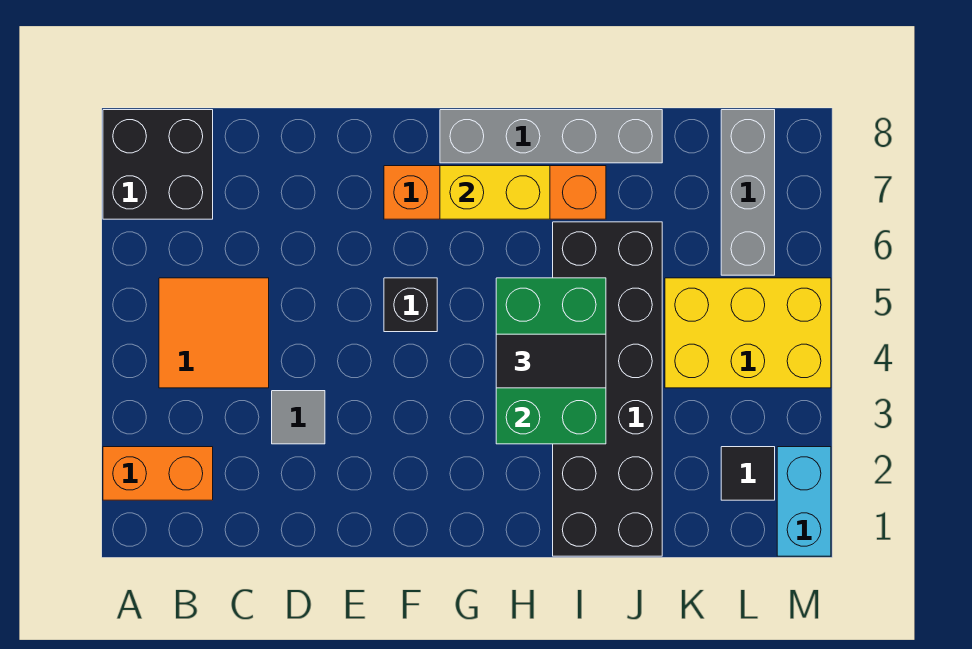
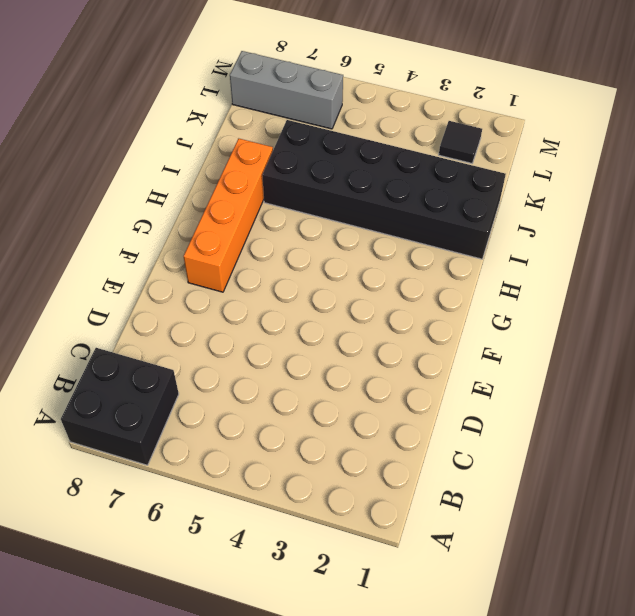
none -> orange brick A2:B2 level 1
none -> orange tile B4:C5 level 1
none -> grey tile D3 level 1

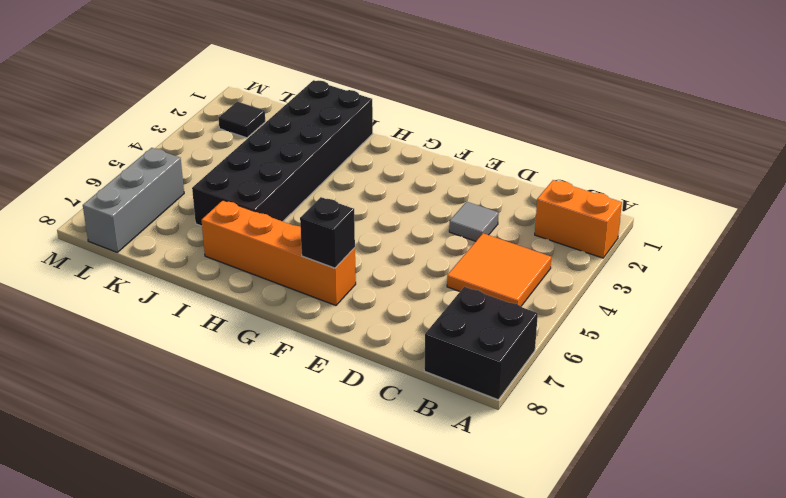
black brick F7 level 2 -> black brick F5 level 1
none -> grey brick G8:J8 level 1
none -> yellow brick K4:M5 level 1
none -> cyan brick M1:M2 level 1

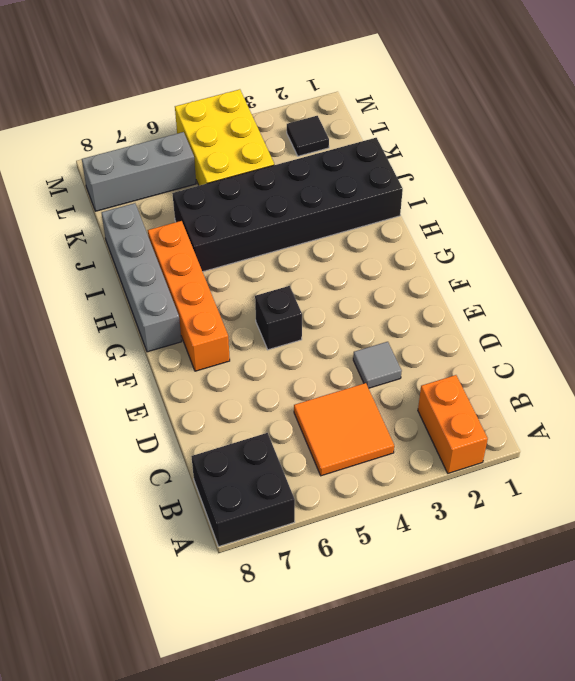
none -> cyan brick M1:M2 level 1
none -> yellow brick G7:H7 level 2
none -> green brick H3:I5 level 2

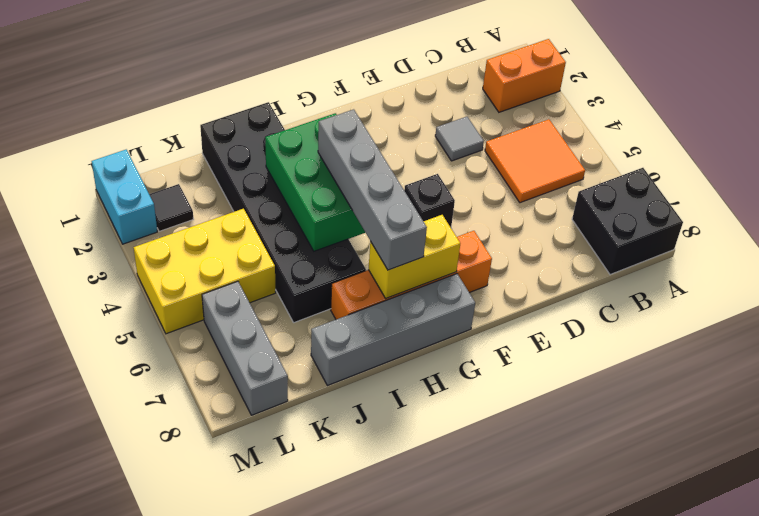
grey brick H4:H7 level 3 -> black tile H4:I4 level 3

